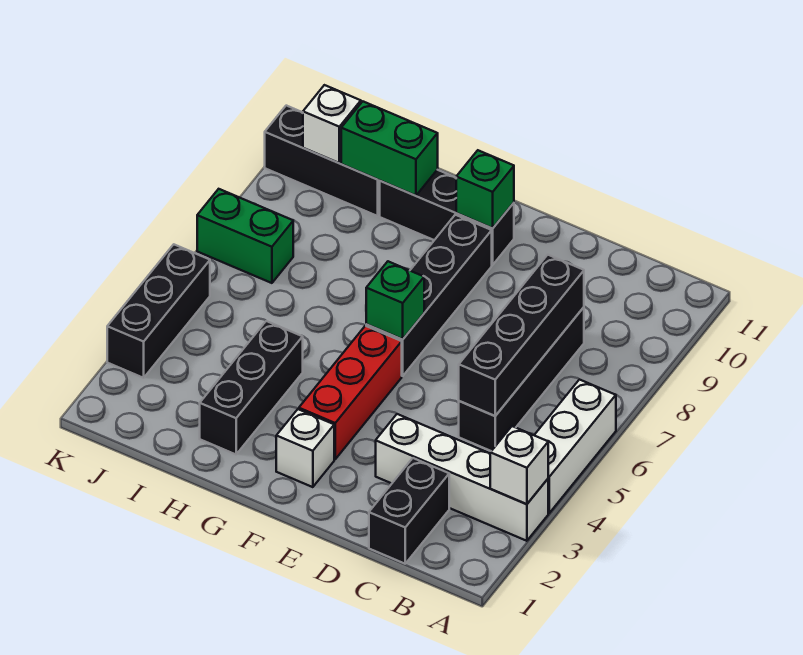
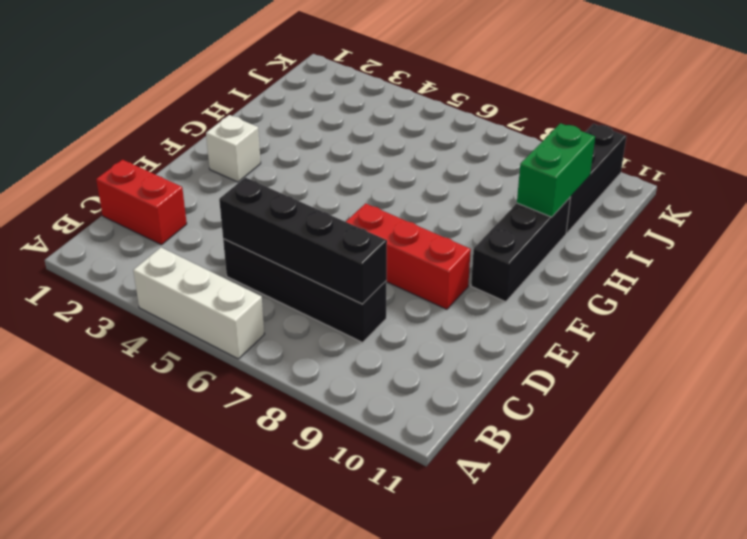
red brick C1:C2 level 1 -> black brick C1:C2 level 1
red brick E7:E9 level 1 -> red brick F3:F5 level 1
none -> white brick A3:D3 level 1
none -> black brick F6:F9 level 1
none -> black brick H2:H4 level 1

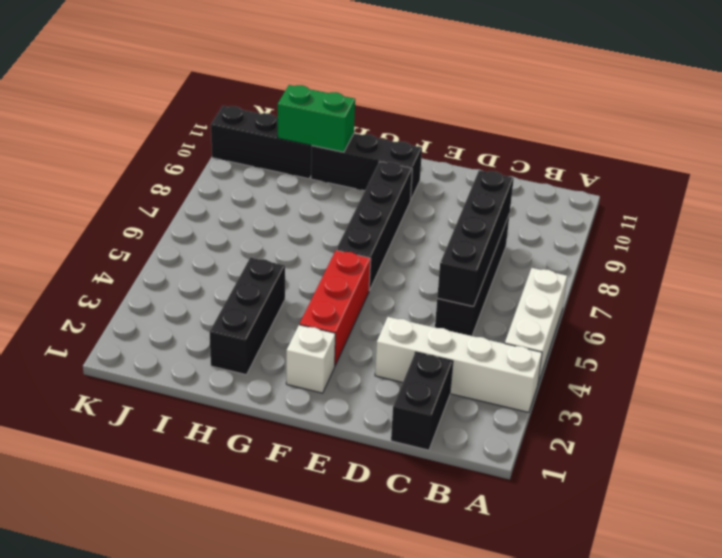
none -> green brick J7:K7 level 1
none -> black brick K3:K5 level 1
none -> white brick A3 level 2

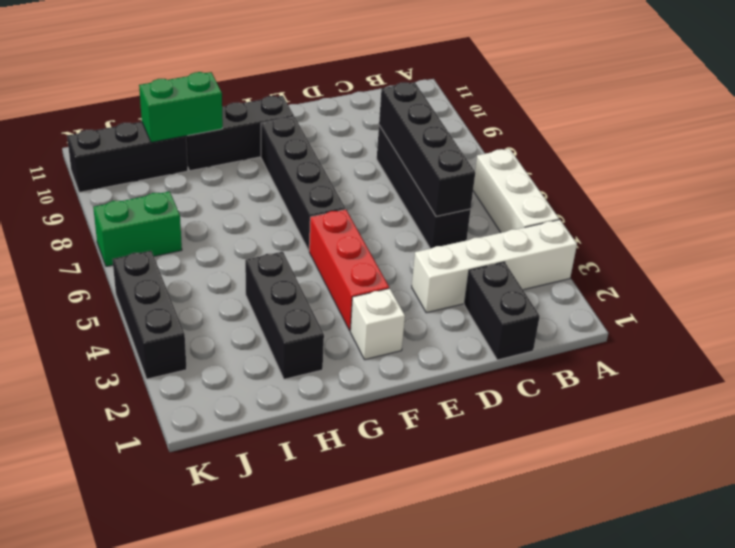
none -> white brick A3 level 2
none -> green brick F6 level 2
none -> green brick F10 level 2

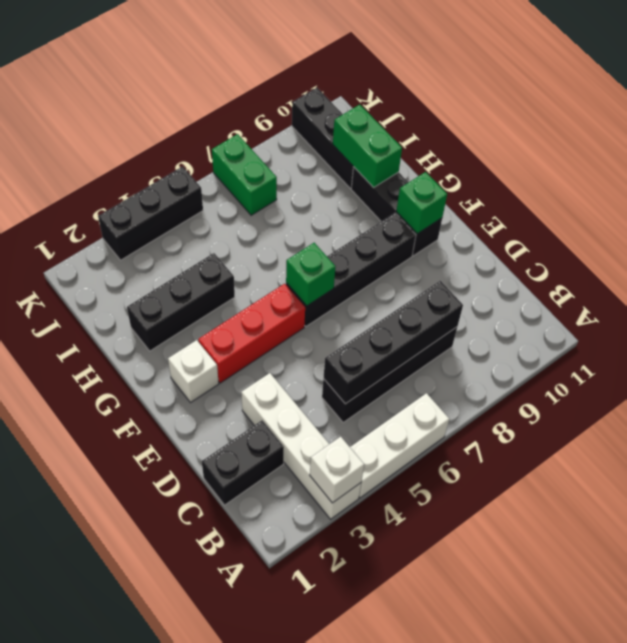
none -> white brick J10 level 2

